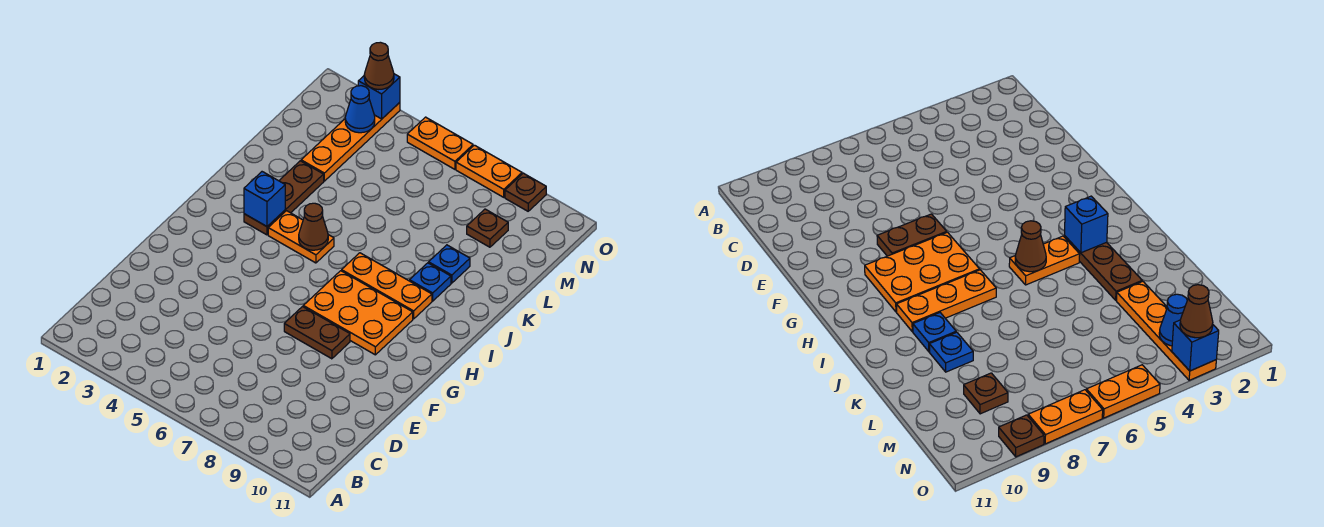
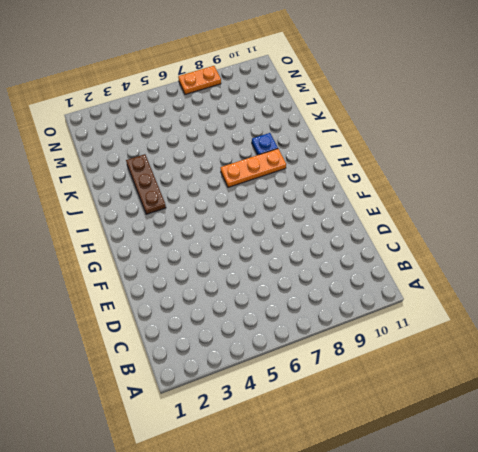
none -> brown plate F7:F8 level 1
none -> orange plate G7:H9 level 1
none -> orange plate I4:I5 level 1

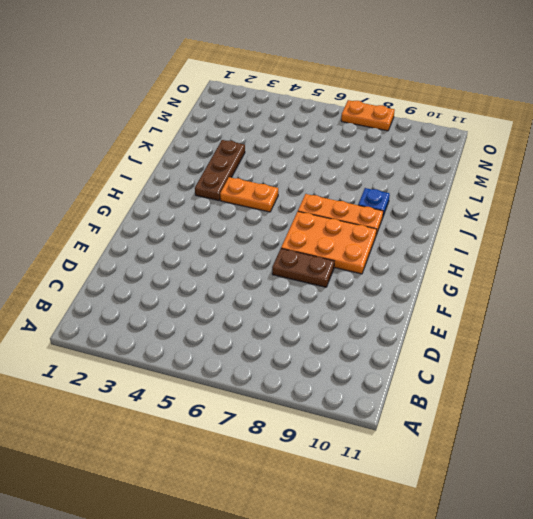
none -> blue plate K9 level 1
none -> orange plate L3:O3 level 1
none -> brown plate M9 level 1

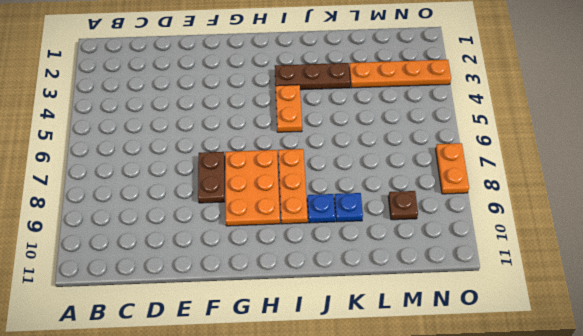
none -> orange plate O5:O6 level 1
none -> brown plate O9 level 1
none -> blue brick I3 level 2

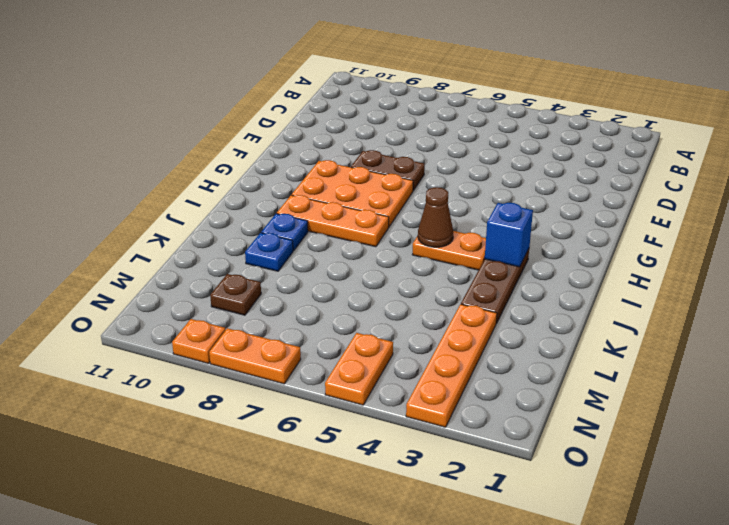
orange plate N5:O5 level 1 -> orange plate O5:O6 level 1
orange plate O9 level 1 -> brown plate O9 level 1
none -> blue cone N3 level 2
none -> blue brick O3 level 2
none -> brown cone O3 level 3

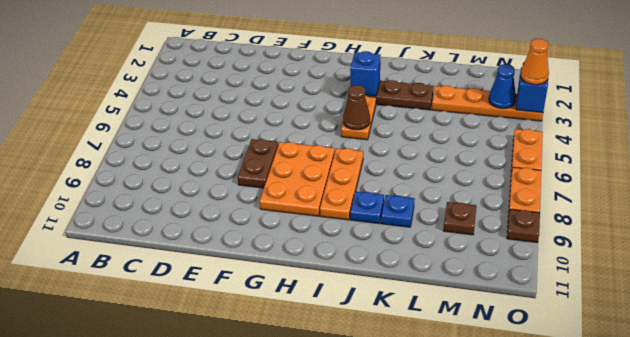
orange cone O3 level 3 -> brown cone O3 level 3

